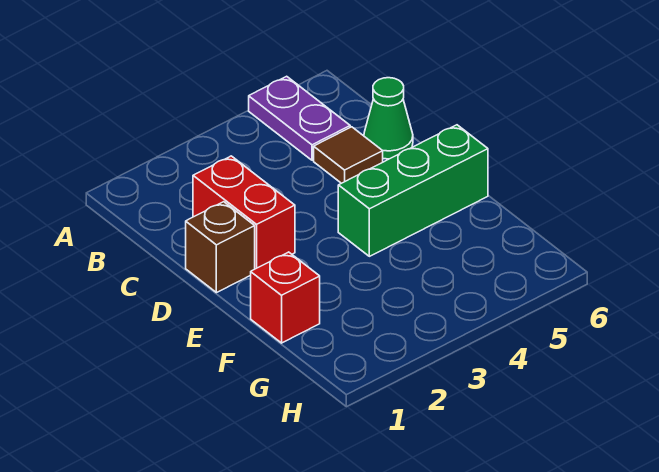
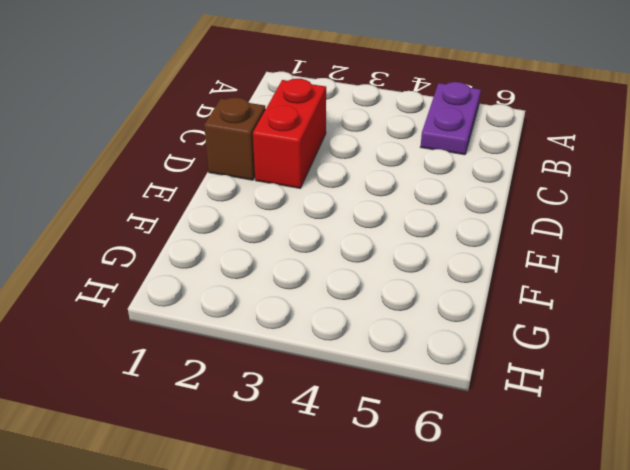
none -> brown tile C5 level 1
none -> green cone C6 level 1

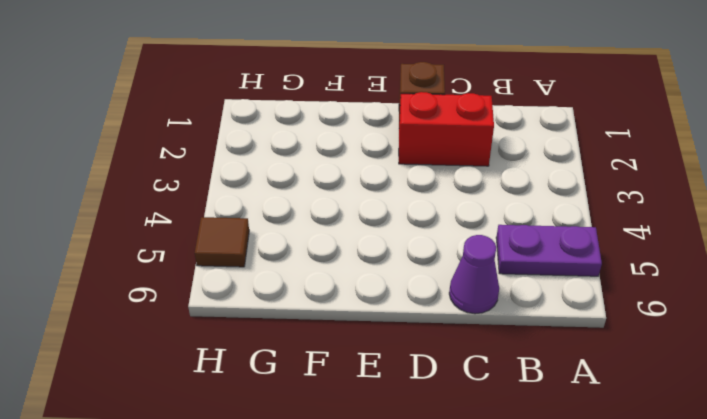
purple cone C6 level 1 -> green cone C6 level 1
brown tile H5 level 1 -> brown tile C5 level 1
none -> green brick E4:E6 level 1
none -> red brick F1 level 1

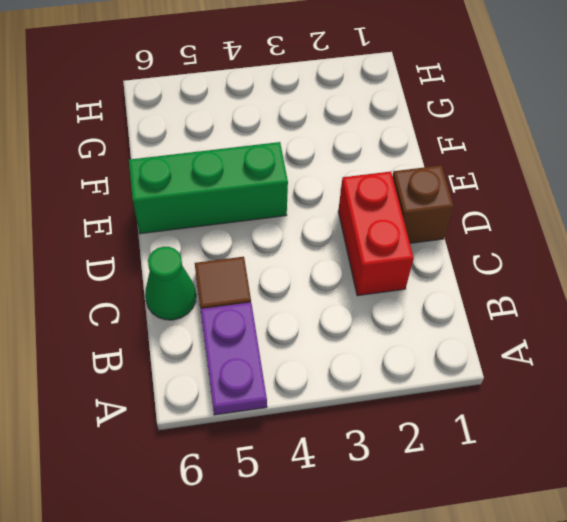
none -> red brick F1 level 1

